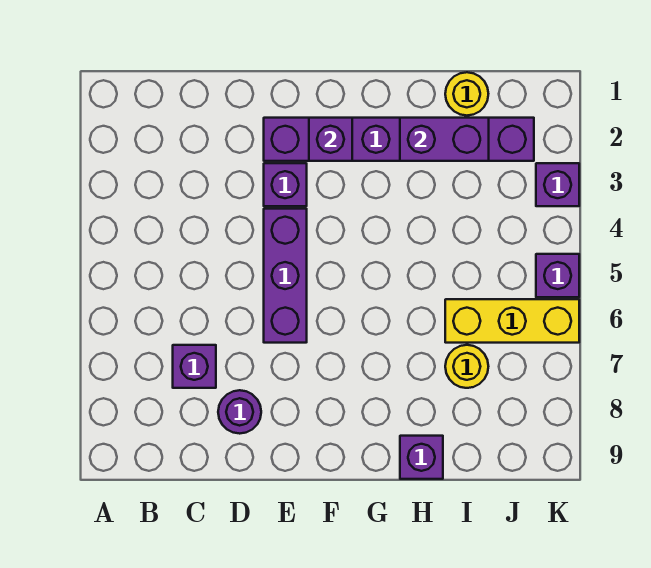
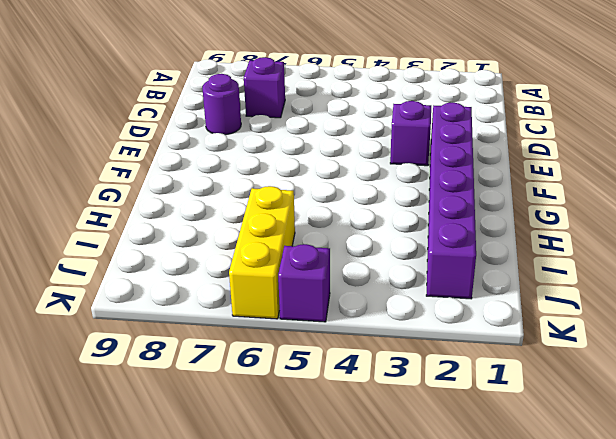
none -> purple brick E4:E6 level 1
none -> purple brick H9 level 1
none -> yellow round brick I1 level 1

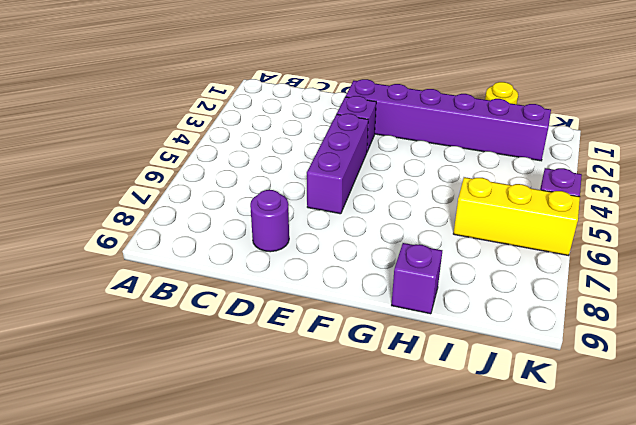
none -> purple brick C7 level 1
none -> yellow round brick I7 level 1
none -> purple brick K3 level 1

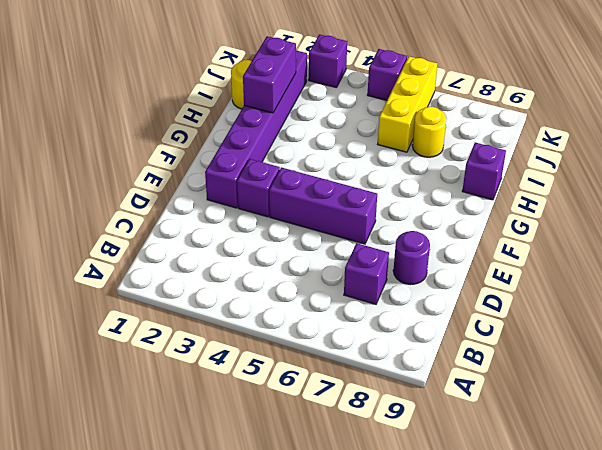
none -> purple brick F2 level 2

